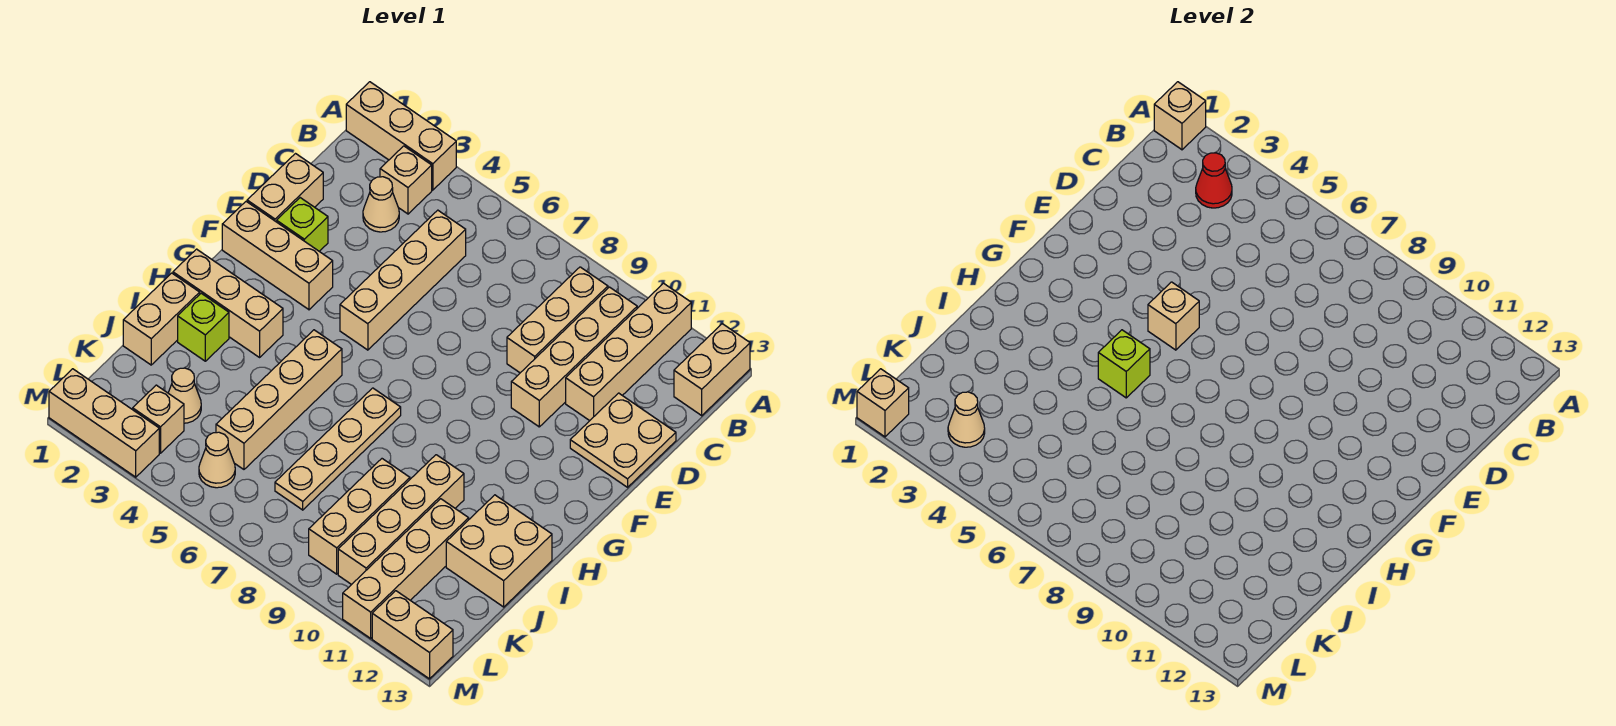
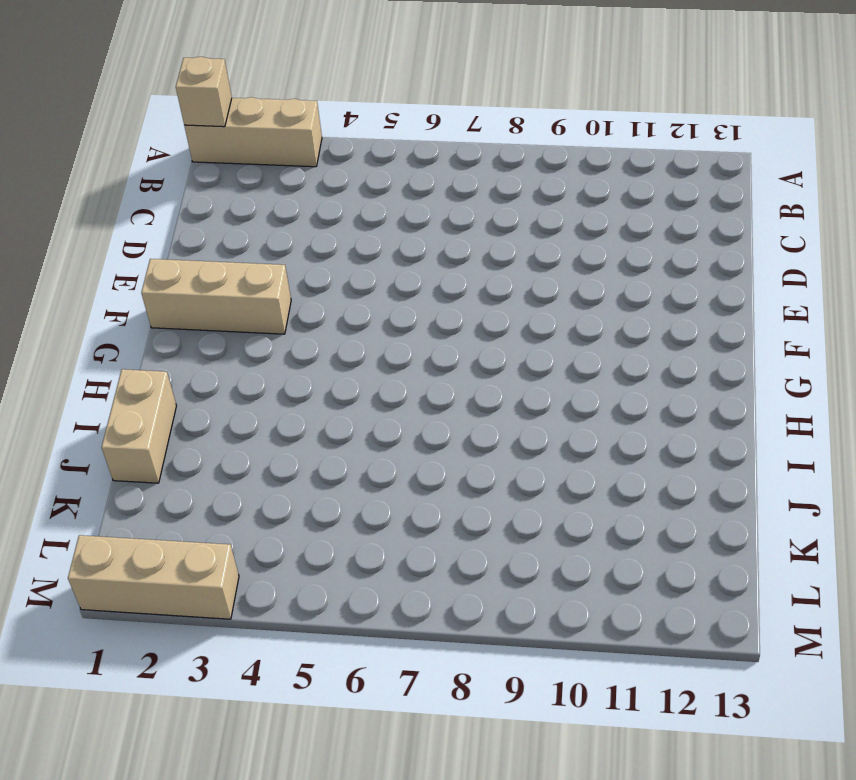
none -> tan brick A11:D11 level 1
none -> tan brick A13:B13 level 1
none -> tan brick B3 level 1
none -> tan brick B9:D9 level 1

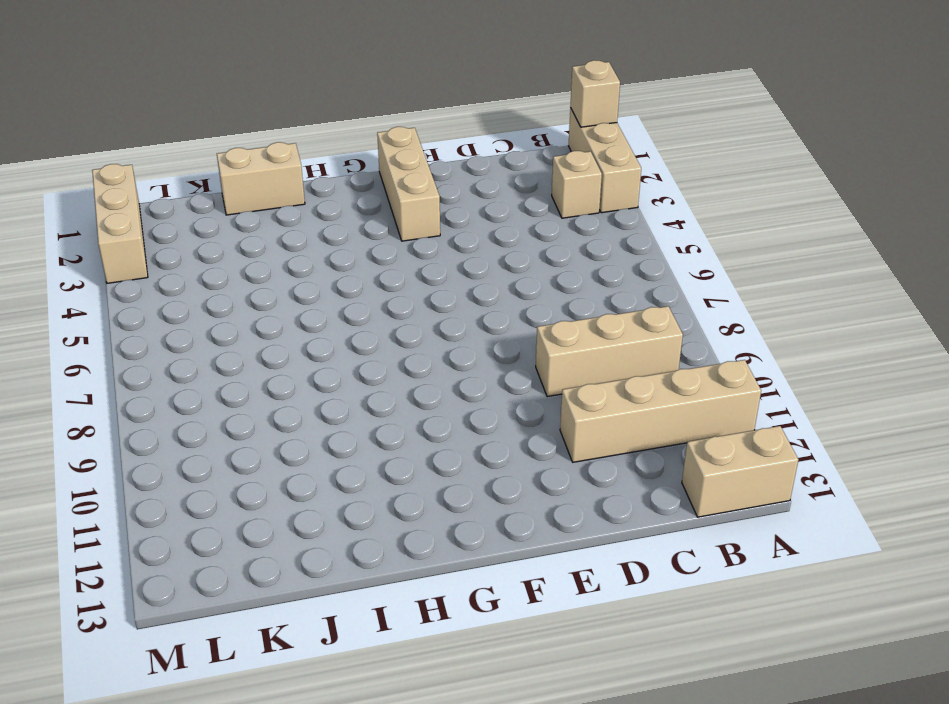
none -> tan brick B10:E10 level 1
none -> tan cone C3 level 1
none -> tan brick C5:F5 level 1
none -> tan brick D1:E1 level 1

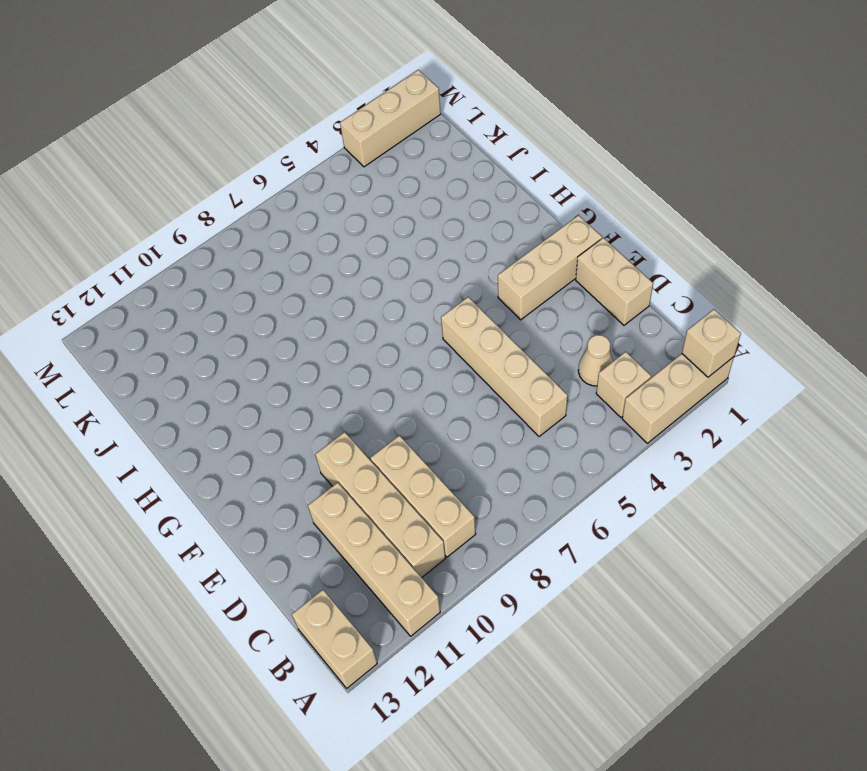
none -> tan plate D12:E13 level 1
none -> lime brick E2 level 1
none -> tan brick H1:H3 level 1
none -> tan brick H5:K5 level 1

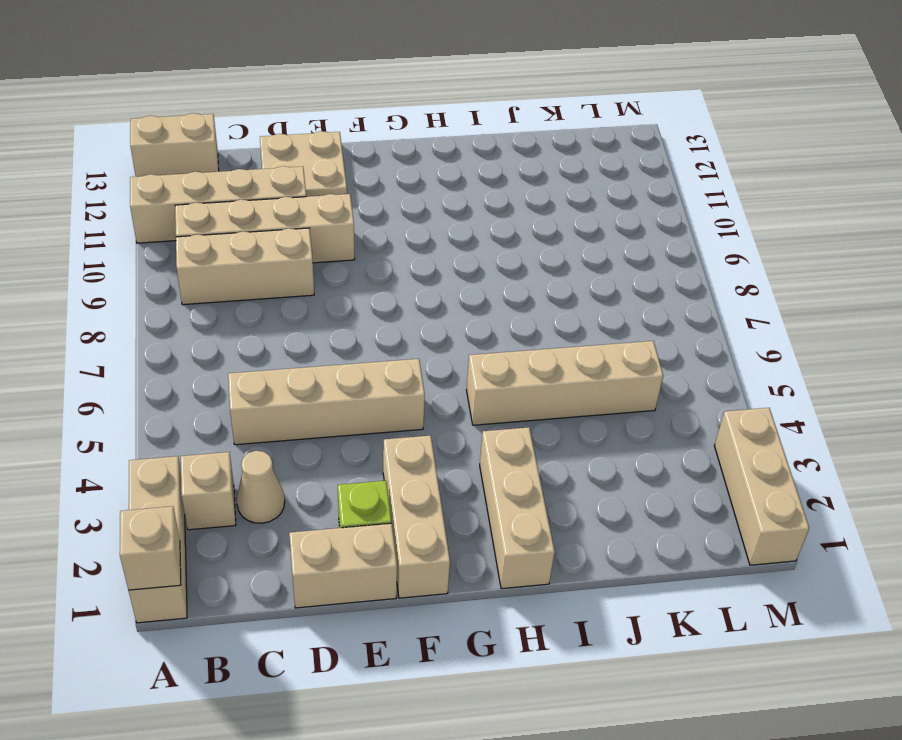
none -> tan plate H7:K7 level 1
none -> tan brick I1:J1 level 1
none -> lime brick I2 level 1
none -> tan brick I10:L10 level 1

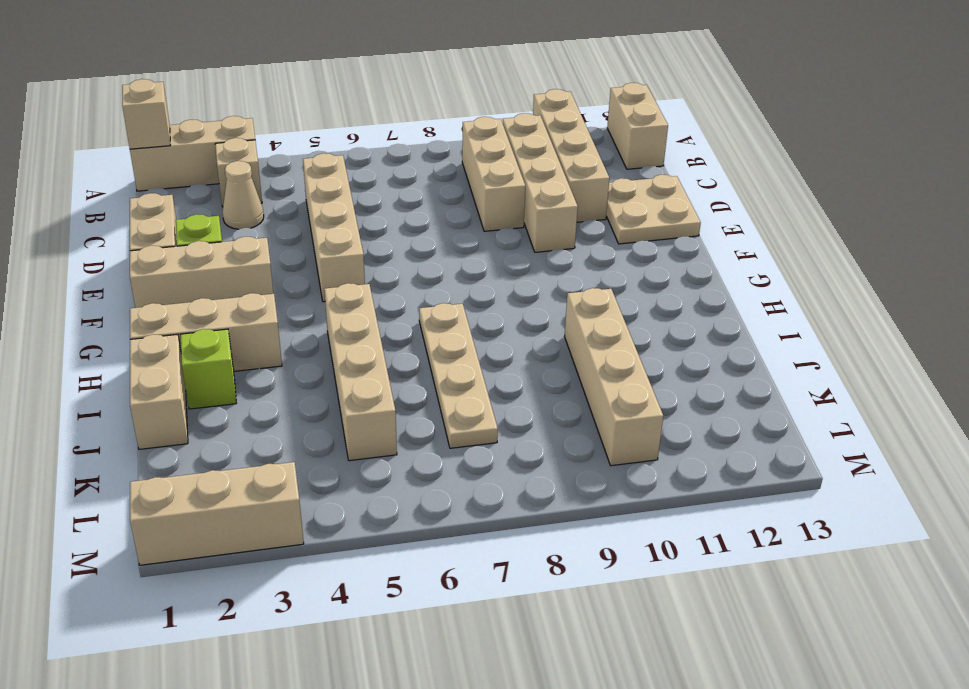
none -> tan brick I12:J13 level 1
none -> tan brick J9:L9 level 1
none -> tan brick J11:M11 level 1
none -> tan cone K3 level 1

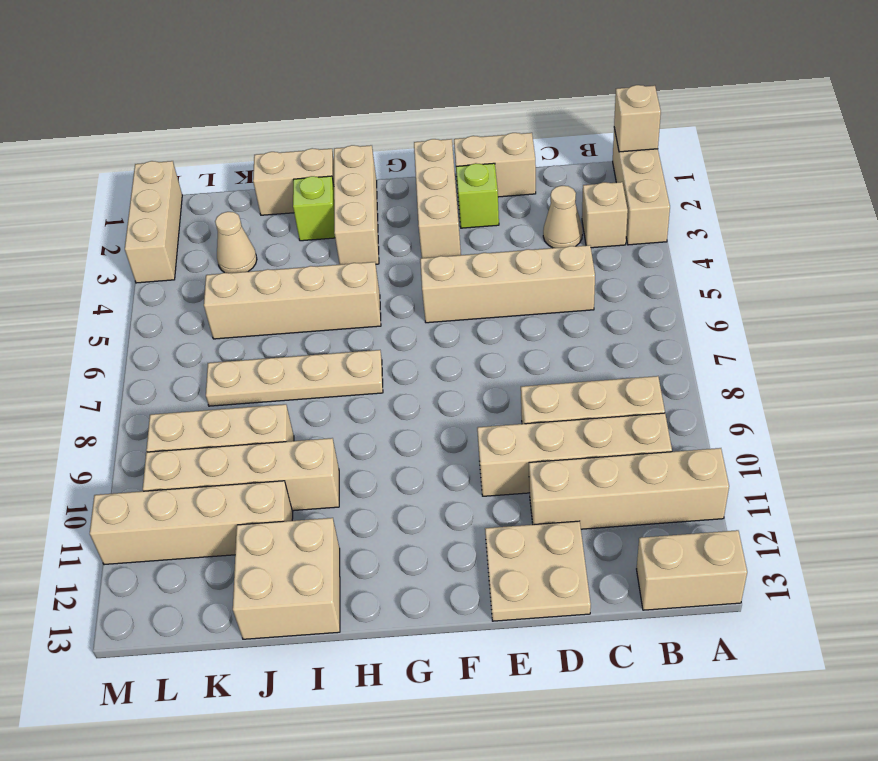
none -> tan brick L3 level 1
none -> tan cone L5 level 1
none -> tan brick M12:M13 level 1
none -> red cone B3 level 2

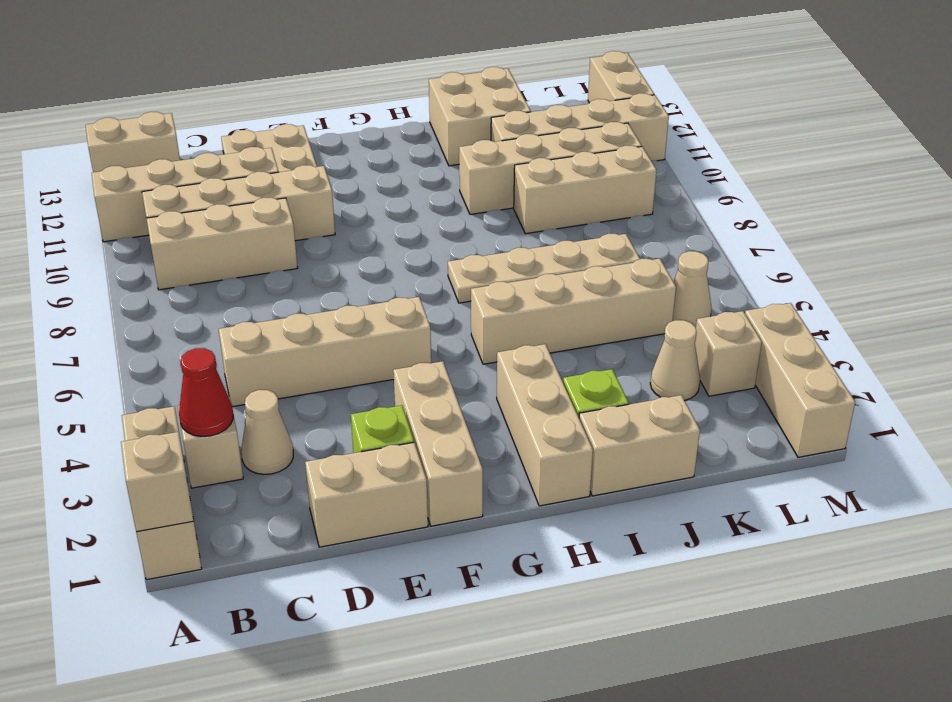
none -> tan brick F5 level 2
none -> lime brick H5 level 2
none -> tan cone L3 level 2
none -> tan brick M1 level 2

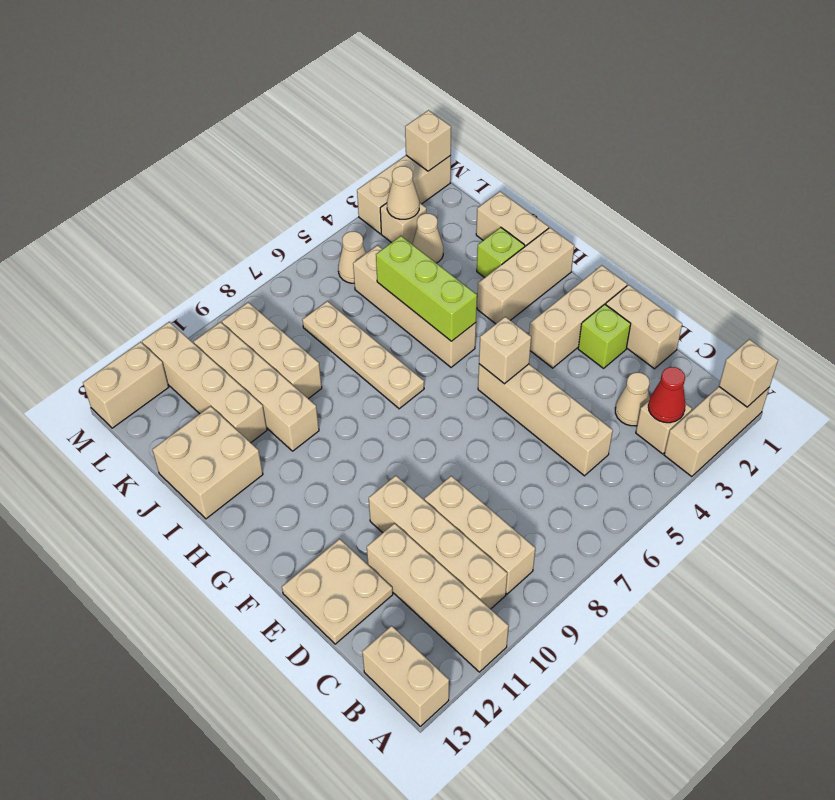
lime brick H5:J5 level 2 -> lime brick H5 level 2

